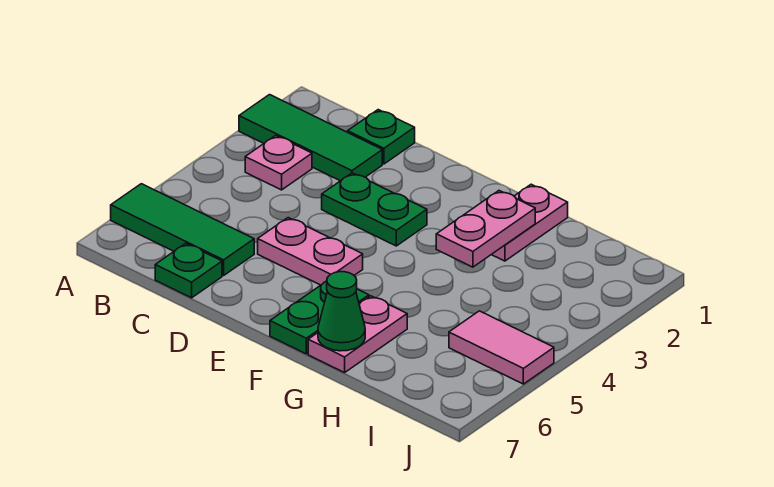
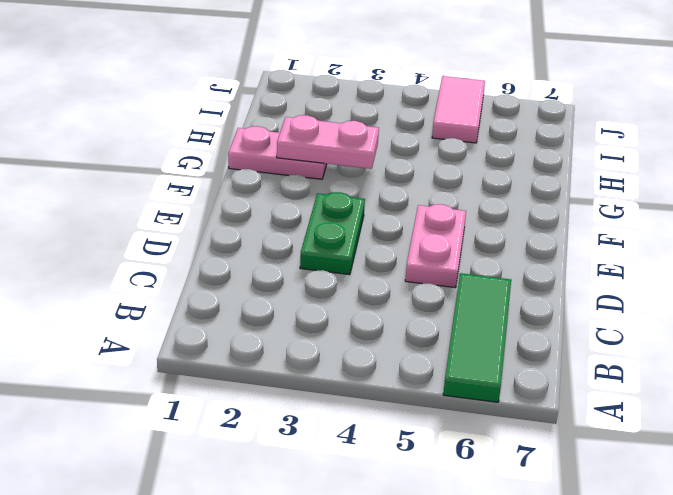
none -> green tile A2:C2 level 1
none -> pink plate B3 level 1
none -> green plate C1 level 1

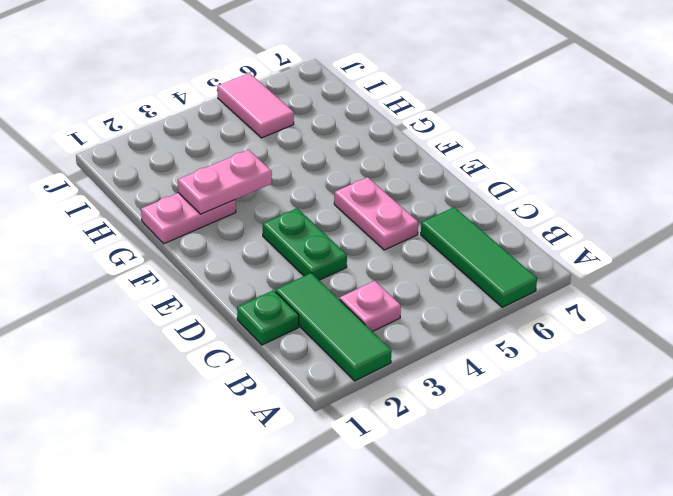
none -> green plate C7 level 1
none -> green plate F6:F7 level 1
none -> pink plate G6:G7 level 1

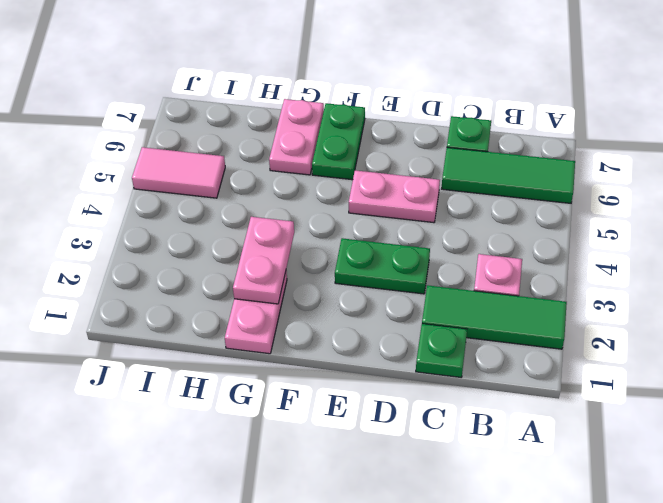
none -> green cone G7 level 2

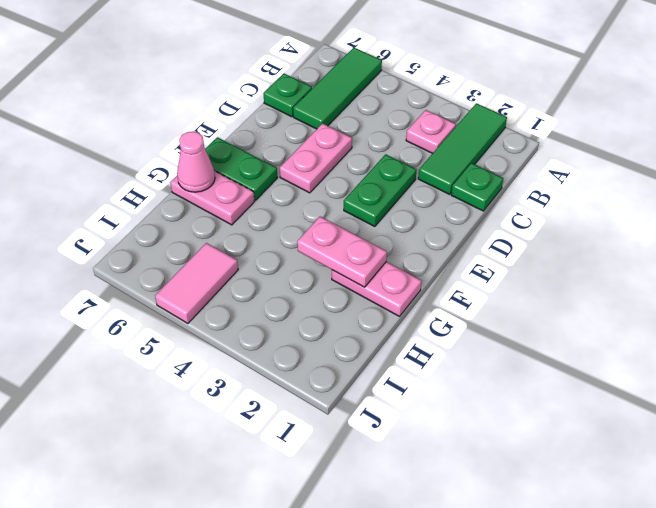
pink cone G7 level 2 -> green cone G7 level 2

